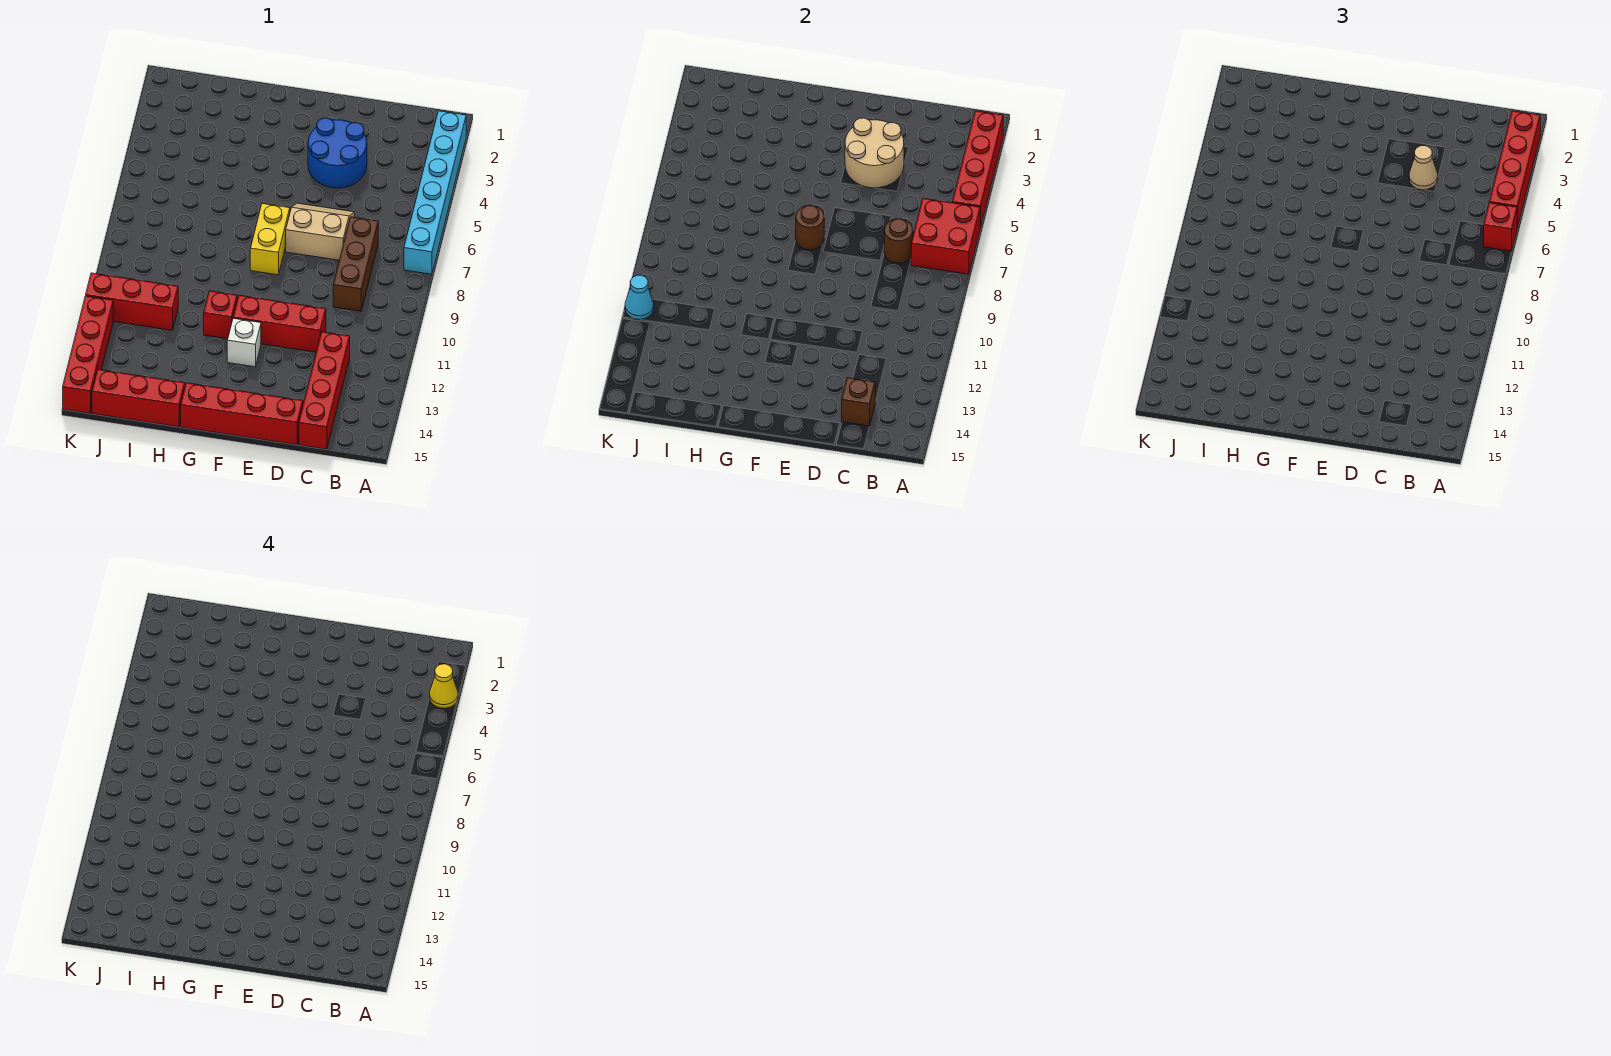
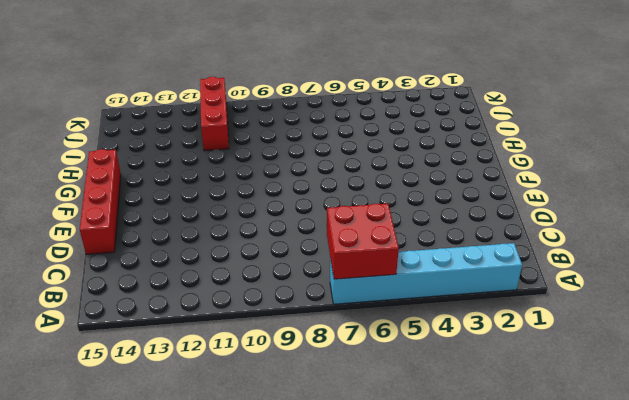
none -> brown brick C7:C9 level 1
none -> red brick C12:C15 level 1
none -> blue round brick D3:E4 level 1

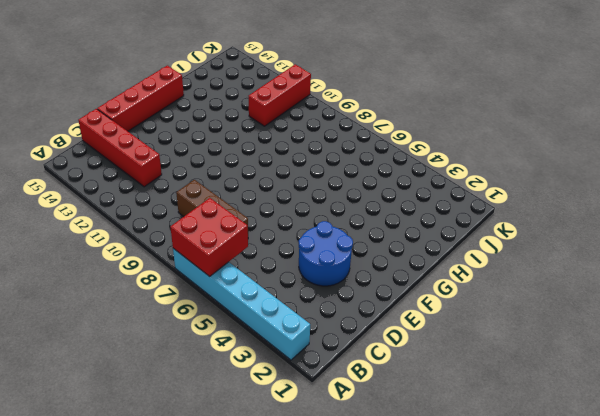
none -> tan slope D6:E7 level 1 top 7
none -> red brick D11:F11 level 1
none -> yellow brick F7:F8 level 1

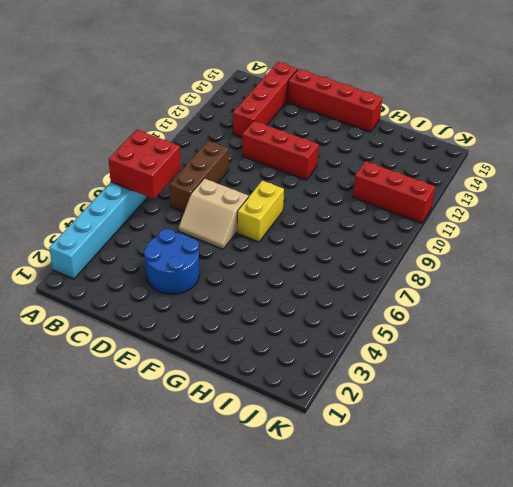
none -> white brick F12 level 1
none -> red brick G11 level 1
none -> red brick H15:J15 level 1

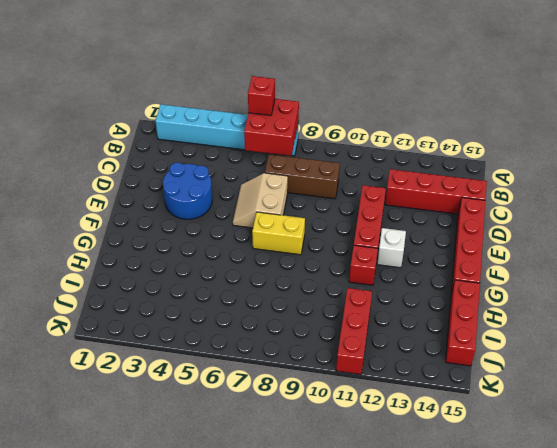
none -> red brick K12:K15 level 1
none -> red brick A2:A5 level 2
none -> brown round brick C7 level 2

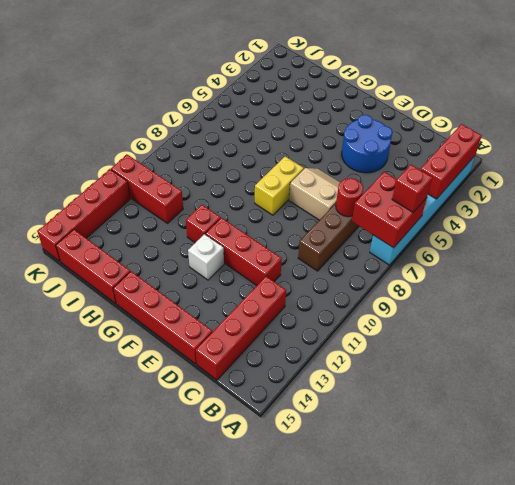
red brick A2:A4 level 2 -> red brick A2:A5 level 2
red round brick C7 level 2 -> brown round brick C7 level 2
none -> brown brick C14 level 2
none -> tan round brick D3:E4 level 2
none -> brown round brick F7 level 2

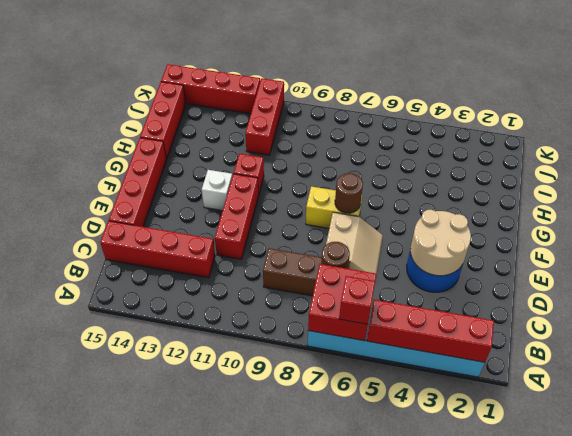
none -> brown brick C14 level 2
none -> cyan cone K11 level 2
none -> red brick A2:A5 level 3

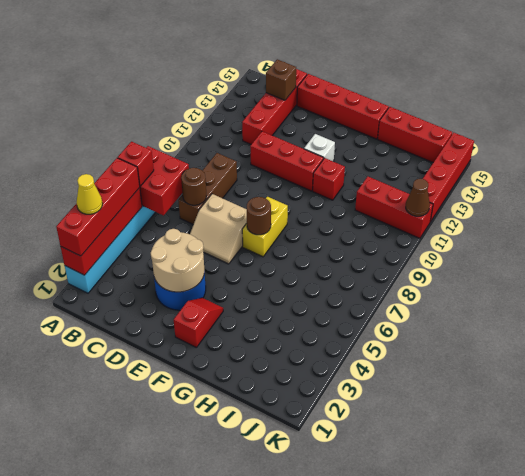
red slope F2:F3 level 1 top 2 -> none
brown cone K11 level 2 -> cyan cone K11 level 2
none -> tan cone D4 level 3

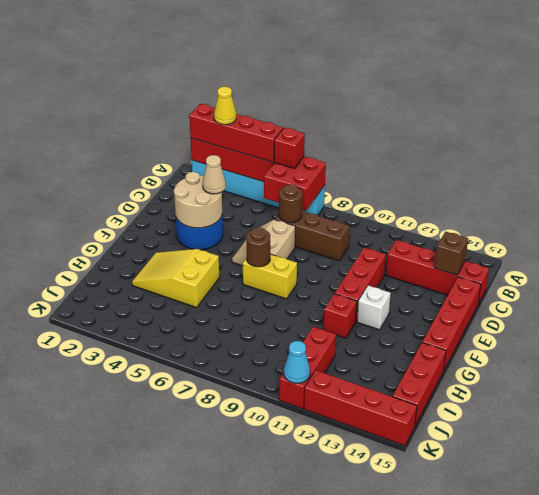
yellow slope G3:H5 level 1 top 5 -> none

